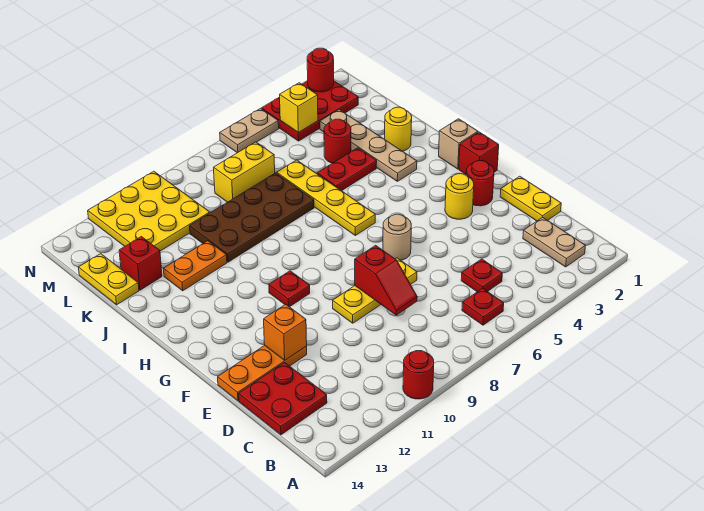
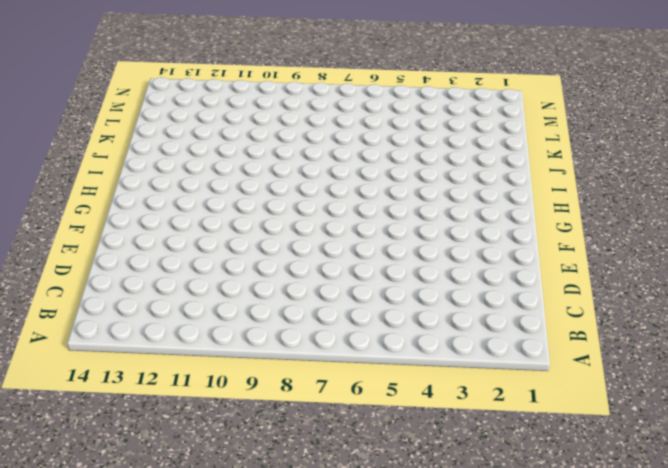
none -> red round brick A10 level 1
none -> tan plate B2:C2 level 1
none -> red plate B6 level 1
none -> red plate C5 level 1

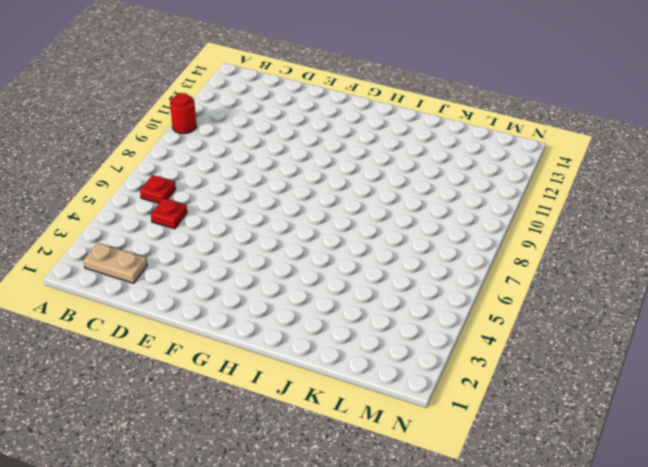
none -> red plate C13:D14 level 1
none -> yellow plate D1:E1 level 1
none -> yellow plate E7:E9 level 1
none -> orange plate E12:E14 level 1

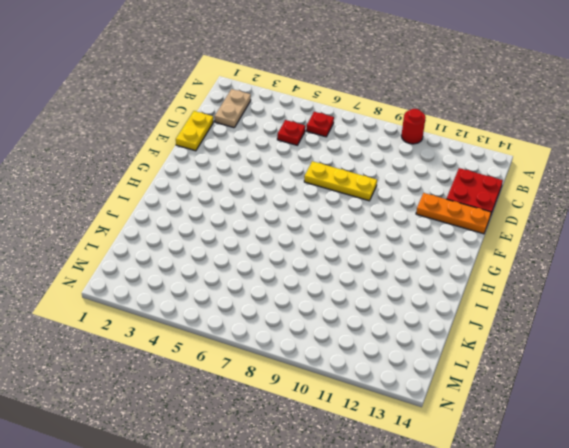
none -> red round brick F2 level 1
none -> yellow round brick F3 level 1
none -> tan round brick F6 level 1
none -> red brick G1 level 1

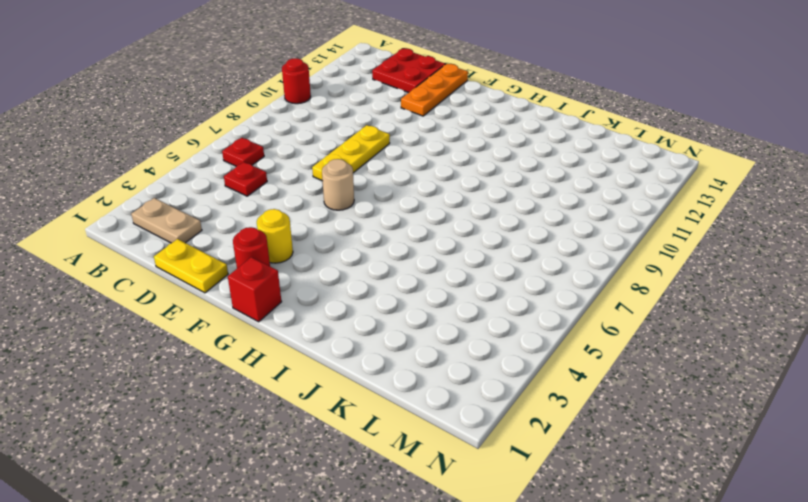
none -> red plate G10 level 1
none -> tan brick H1 level 1
none -> yellow plate H6:K6 level 1
none -> tan plate I3:L3 level 1

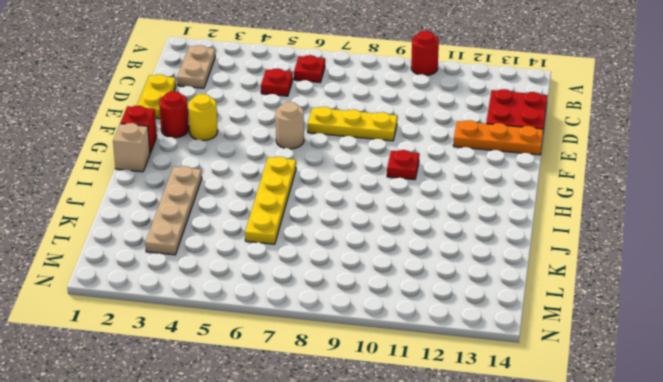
none -> yellow round brick J2 level 1
none -> red plate J4:J5 level 1
none -> brown plate J7:K10 level 1
none -> orange plate J11:J12 level 1

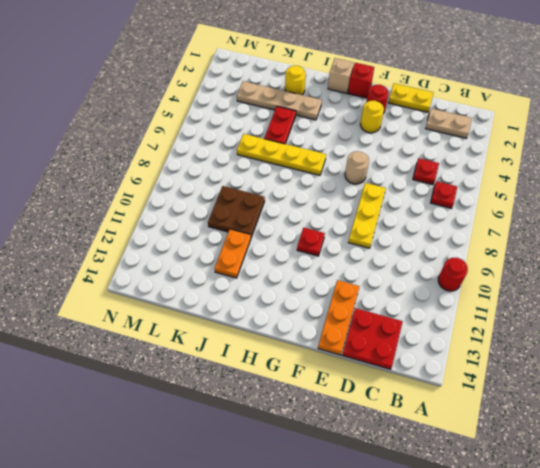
brown plate J9:K10 level 1 -> brown plate J7:K10 level 1
none -> red round brick K4 level 1
none -> red brick K13 level 1
none -> yellow plate K14:L14 level 1
none -> yellow brick L7:L8 level 1

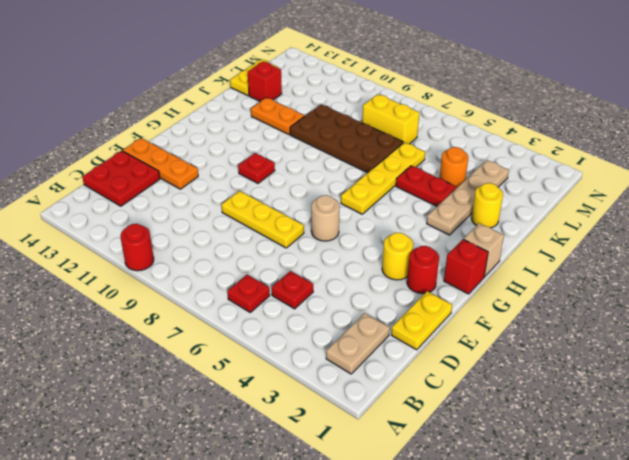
orange round brick K4 level 1 -> red round brick K4 level 1
none -> yellow plate L10:N12 level 1
none -> red plate M2:N4 level 1
none -> tan plate N5:N6 level 1
none -> red slope D8:E8 level 2 top E

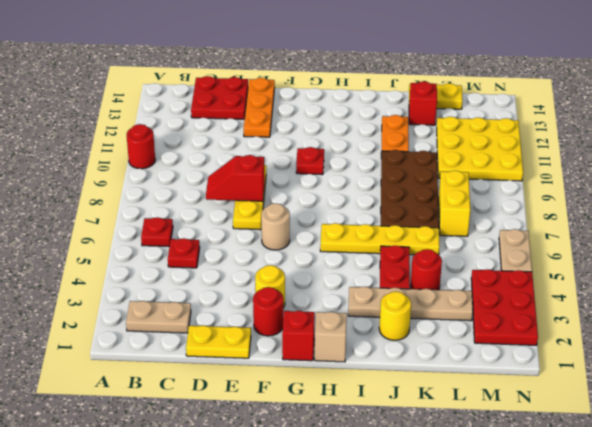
none -> orange brick E12 level 2
none -> yellow brick M4 level 2
none -> red round brick N2 level 2

